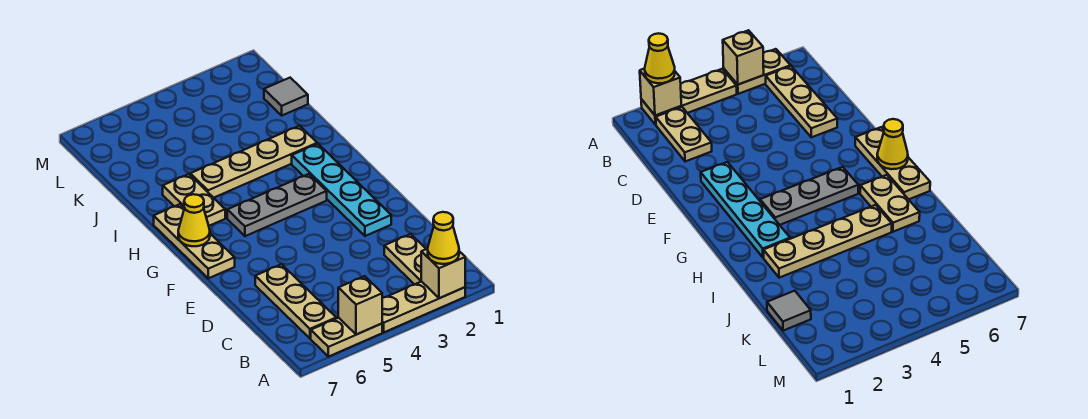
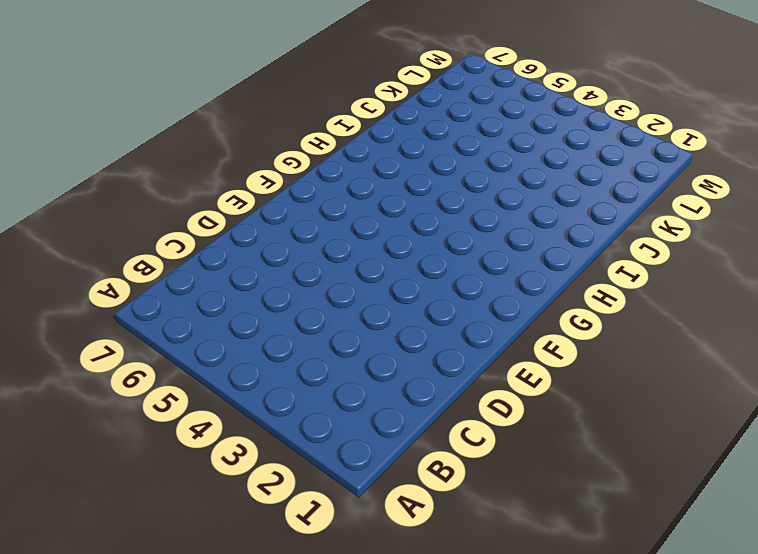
none -> tan plate A2:A4 level 1
none -> tan plate A5:A6 level 1
none -> tan plate B2:C2 level 1

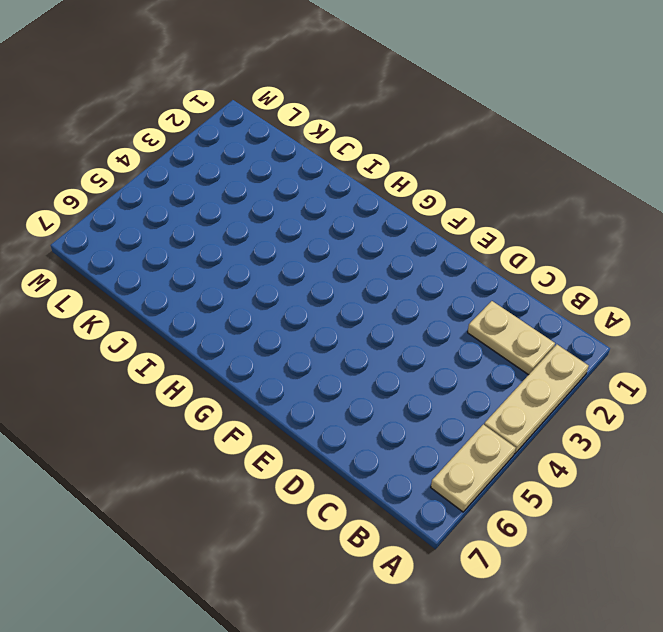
none -> tan plate B6:D6 level 1
none -> cyan plate E2:H2 level 1
none -> tan plate F7:H7 level 1

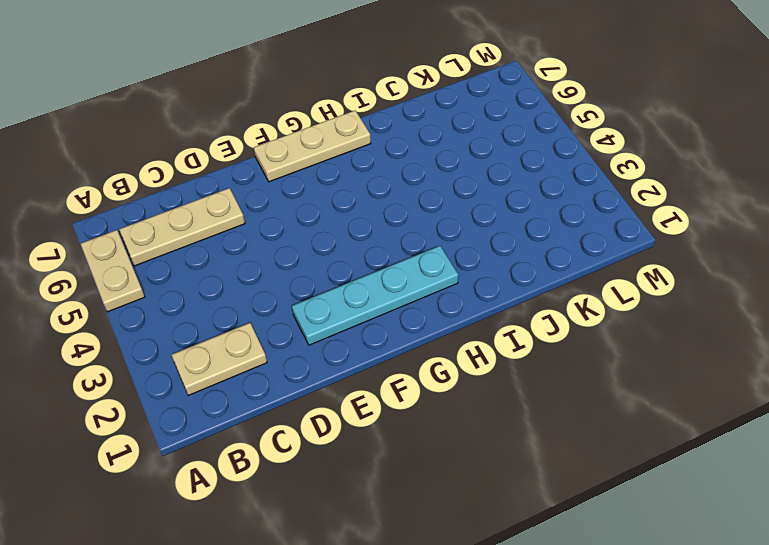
none -> tan plate A2:A4 level 1
none -> grey plate G3:G5 level 1
none -> tan plate H6:I6 level 1

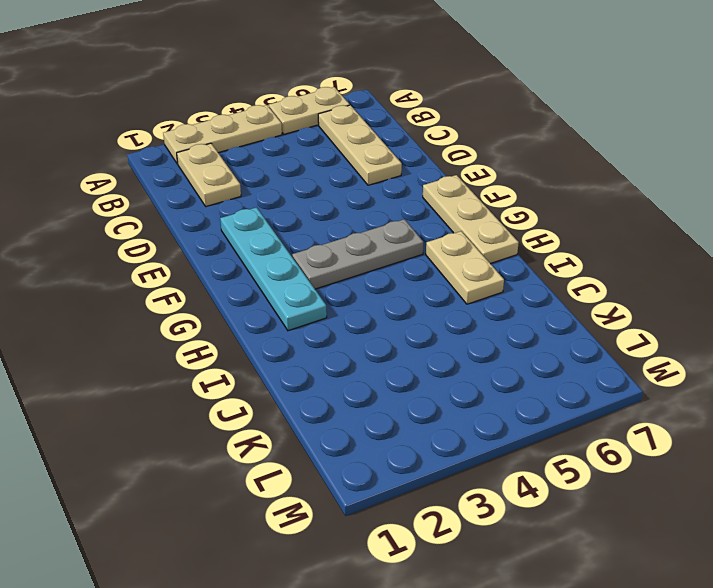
none -> tan plate I2:I5 level 1
none -> grey tile K1 level 1
none -> tan brick A2 level 2

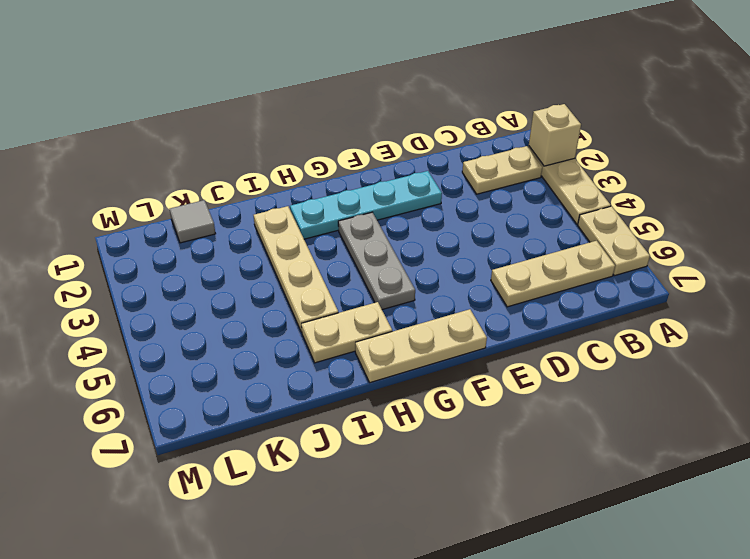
none -> tan brick A5 level 2
none -> yellow cone G7 level 2
none -> yellow cone A2 level 3

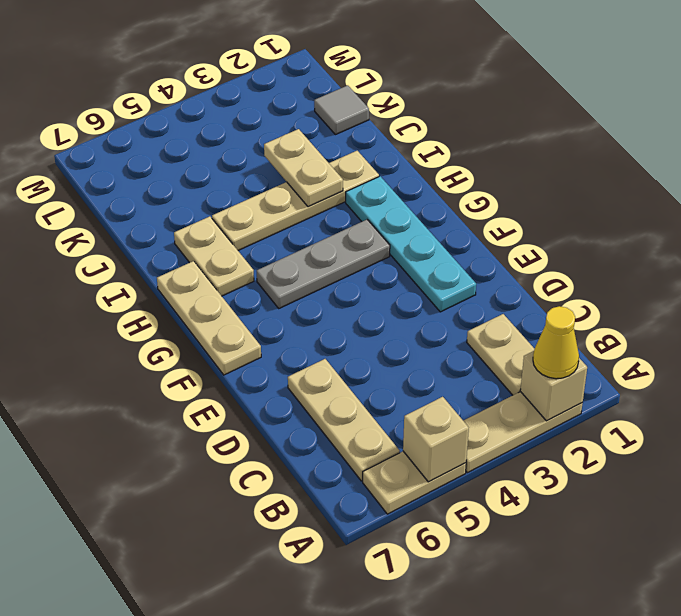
tan plate I3:J3 level 2 -> none
none -> yellow cone G7 level 2

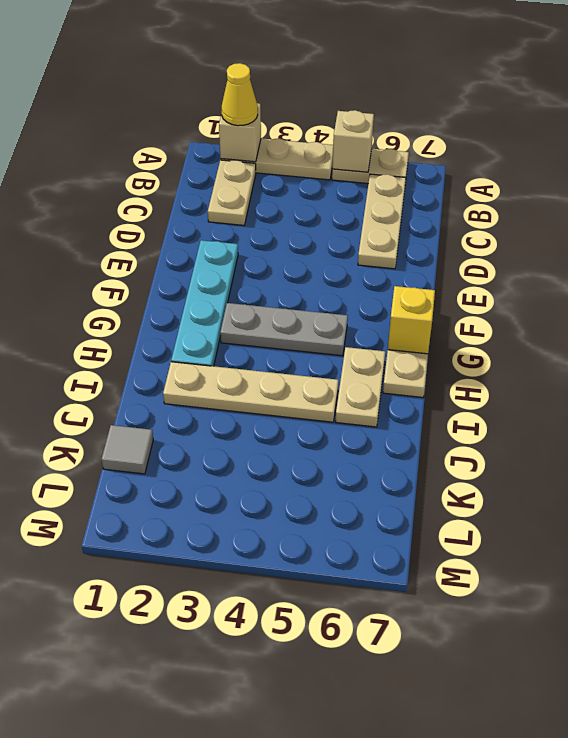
yellow brick G7 level 2 -> yellow cone G7 level 2

